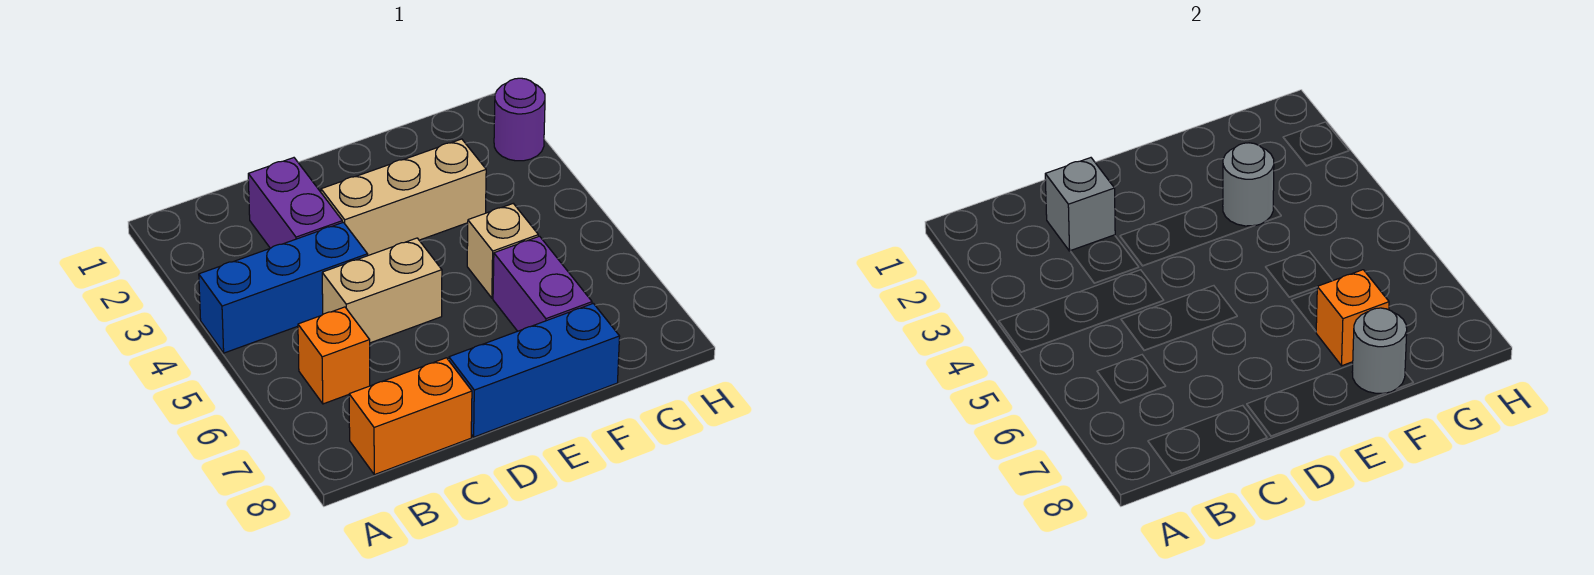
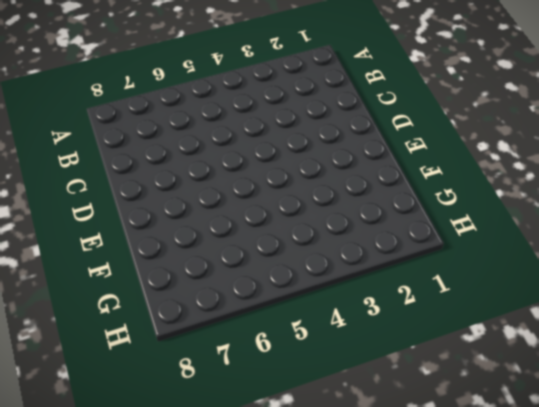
none -> blue brick A4:C4 level 1
none -> orange brick B6 level 1
none -> orange brick B8:C8 level 1

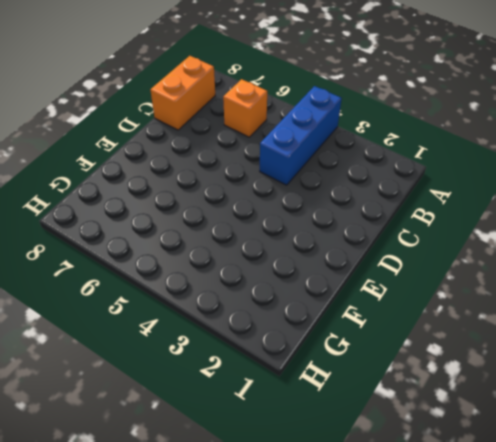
none -> purple brick C2:C3 level 1
none -> tan brick C5:D5 level 1
none -> tan brick D3:F3 level 1

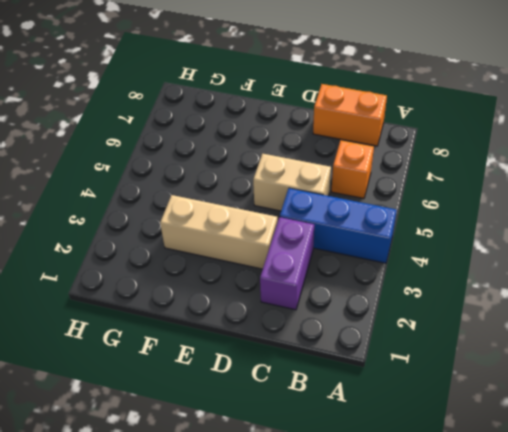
none -> blue brick D8:F8 level 1
none -> tan brick F5 level 1
none -> purple brick F6:F7 level 1

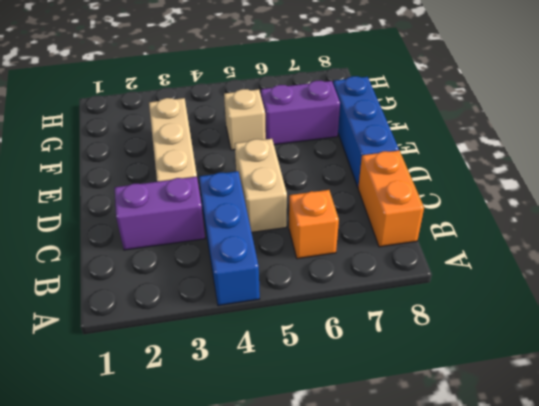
none -> purple round brick H2 level 1
none -> grey brick C2 level 2
none -> grey round brick F3 level 2

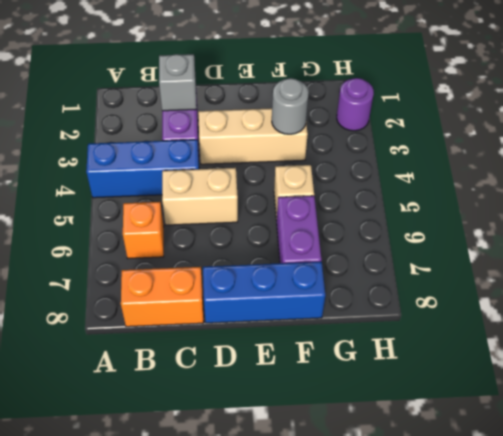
none -> orange brick F7 level 2
none -> grey round brick F8 level 2

